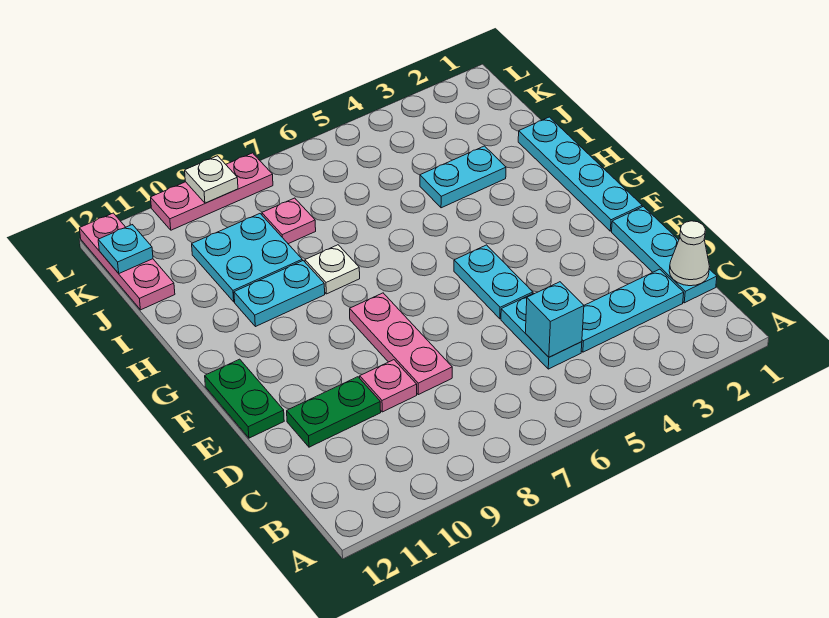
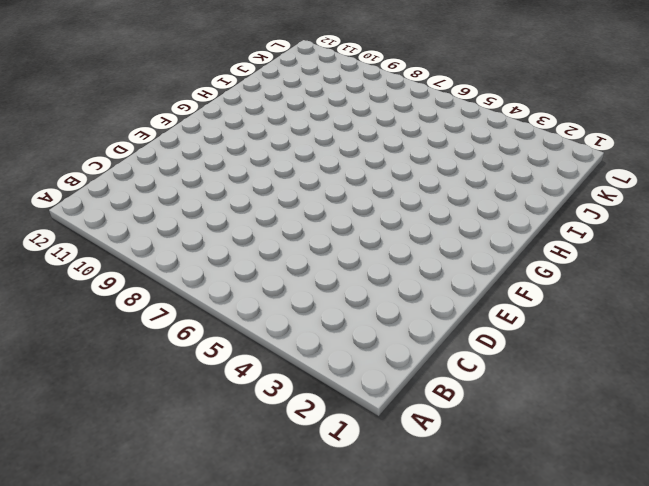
none -> cyan plate C1:E1 level 1
none -> cyan plate C2:C4 level 1
none -> cyan plate C5:D5 level 1

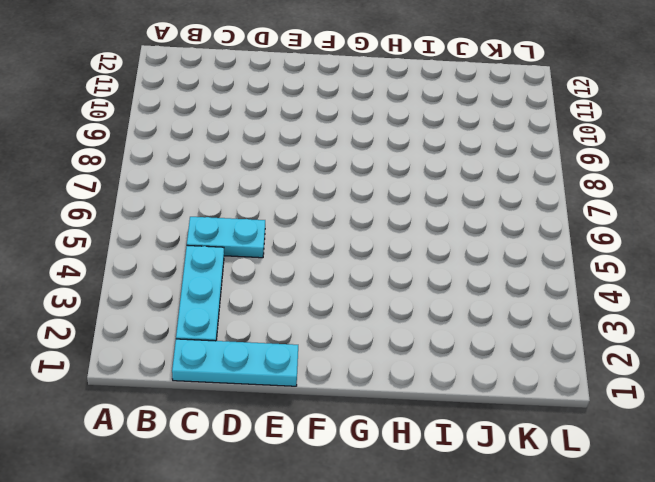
none -> pink plate D8:F8 level 1
none -> pink plate D9 level 1
none -> green plate D10:D11 level 1

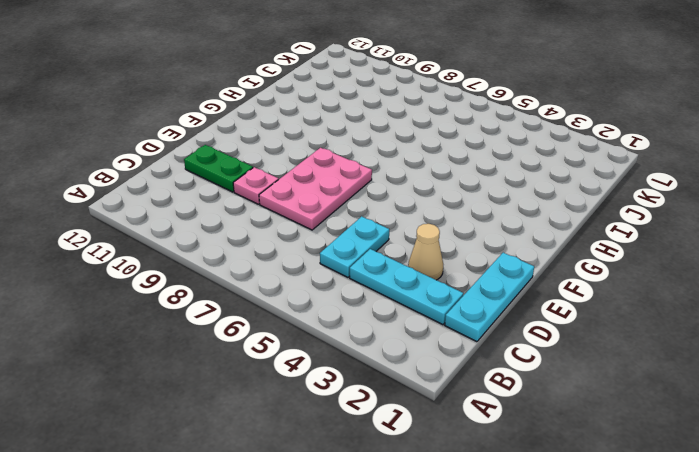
tan cone D3 level 1 -> none
pink plate D7:F8 level 1 -> pink plate D8:F8 level 1
none -> cyan plate E5:F5 level 1
none -> green plate E12:F12 level 1
none -> cyan plate F1:I1 level 1

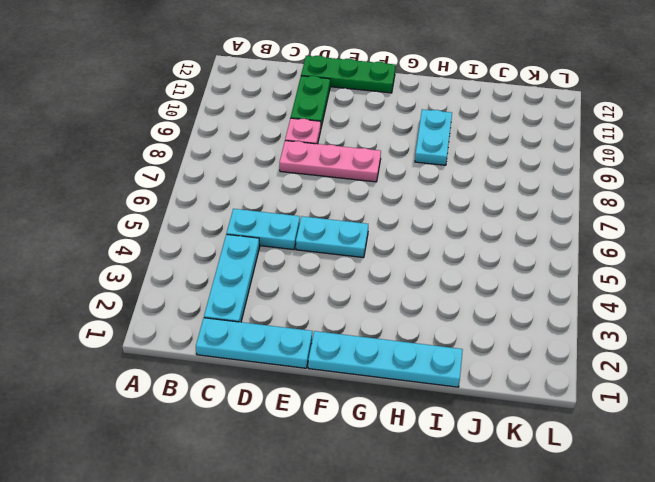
green plate D12:F12 level 1 -> green plate E12:F12 level 1
none -> white plate H8 level 1
none -> cyan plate I3:I4 level 1
none -> cyan plate I9:J10 level 1

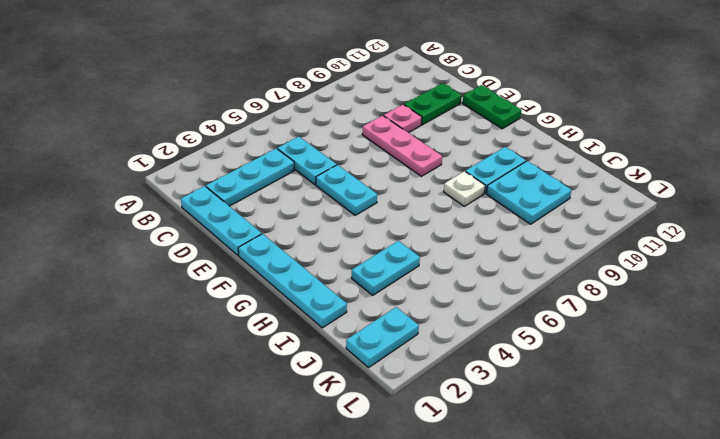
cyan plate K1:K2 level 1 -> none
none -> pink plate J8 level 1
none -> pink plate J12:L12 level 1
none -> pink plate L8:L10 level 1

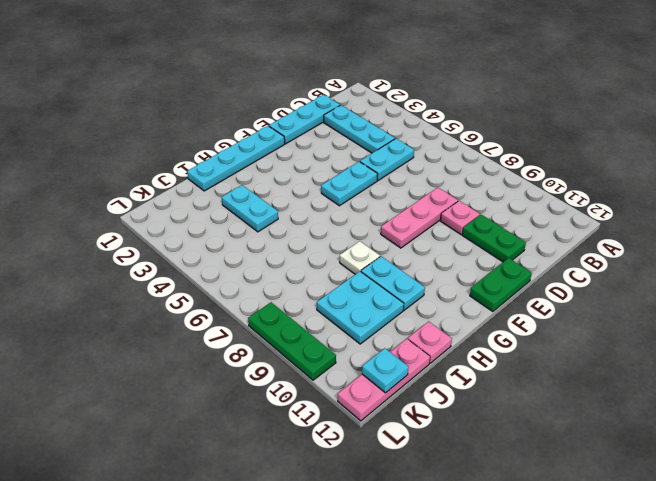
pink plate I12 level 1 -> pink plate J8 level 1
green plate L8:L10 level 1 -> pink plate L8:L10 level 1
none -> white cone C1 level 2
none -> cyan brick C5 level 2
none -> white plate L9 level 2

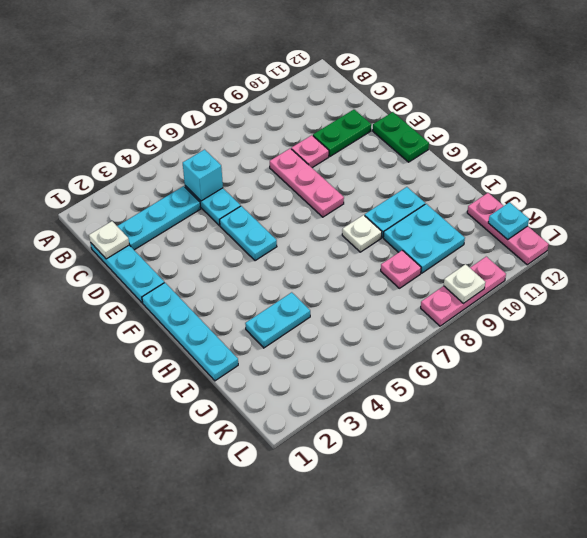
white plate C1 level 2 -> white cone C1 level 2

